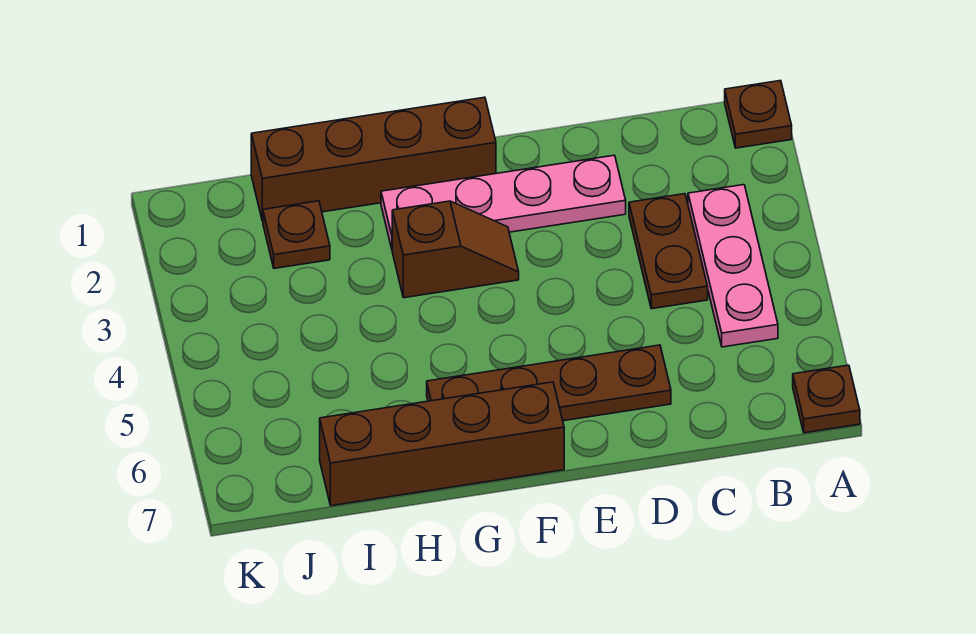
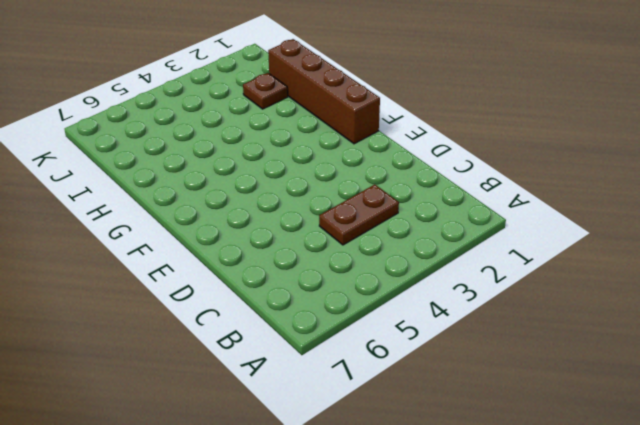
none -> brown plate A1 level 1
none -> brown plate A7 level 1

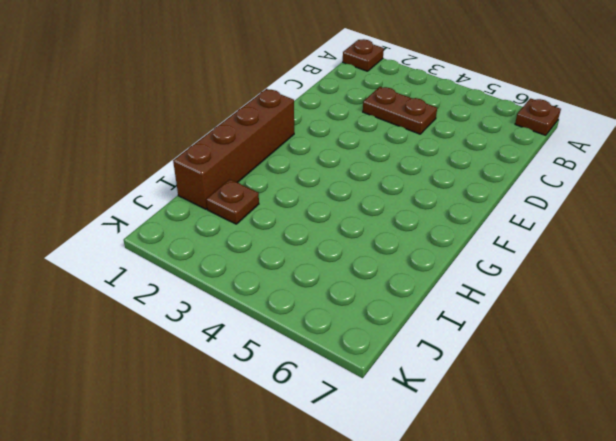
none -> pink plate B3:B5 level 1
none -> pink plate D2:G2 level 1

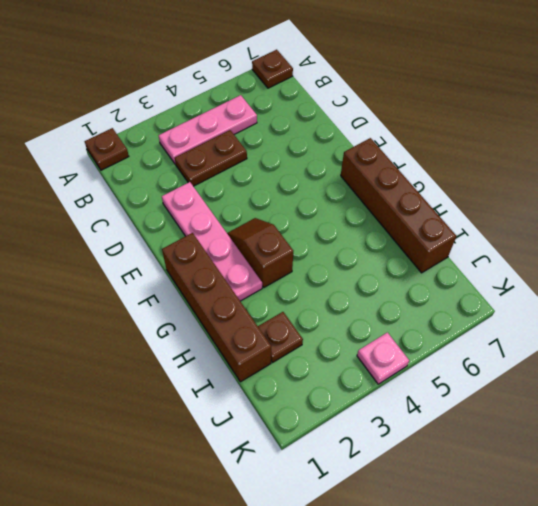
pink plate K4 level 1 -> none
none -> brown plate D6:G6 level 1

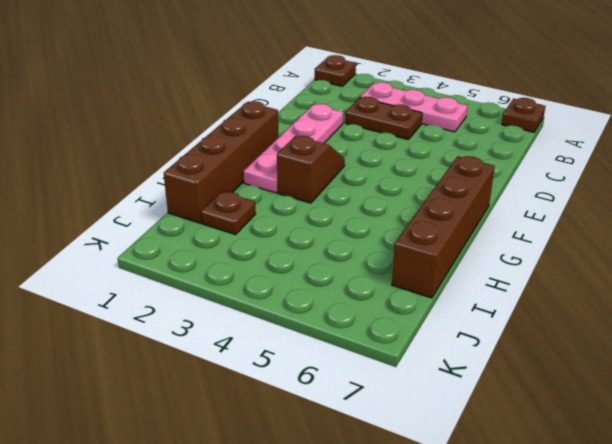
none -> brown plate D6:G6 level 1

